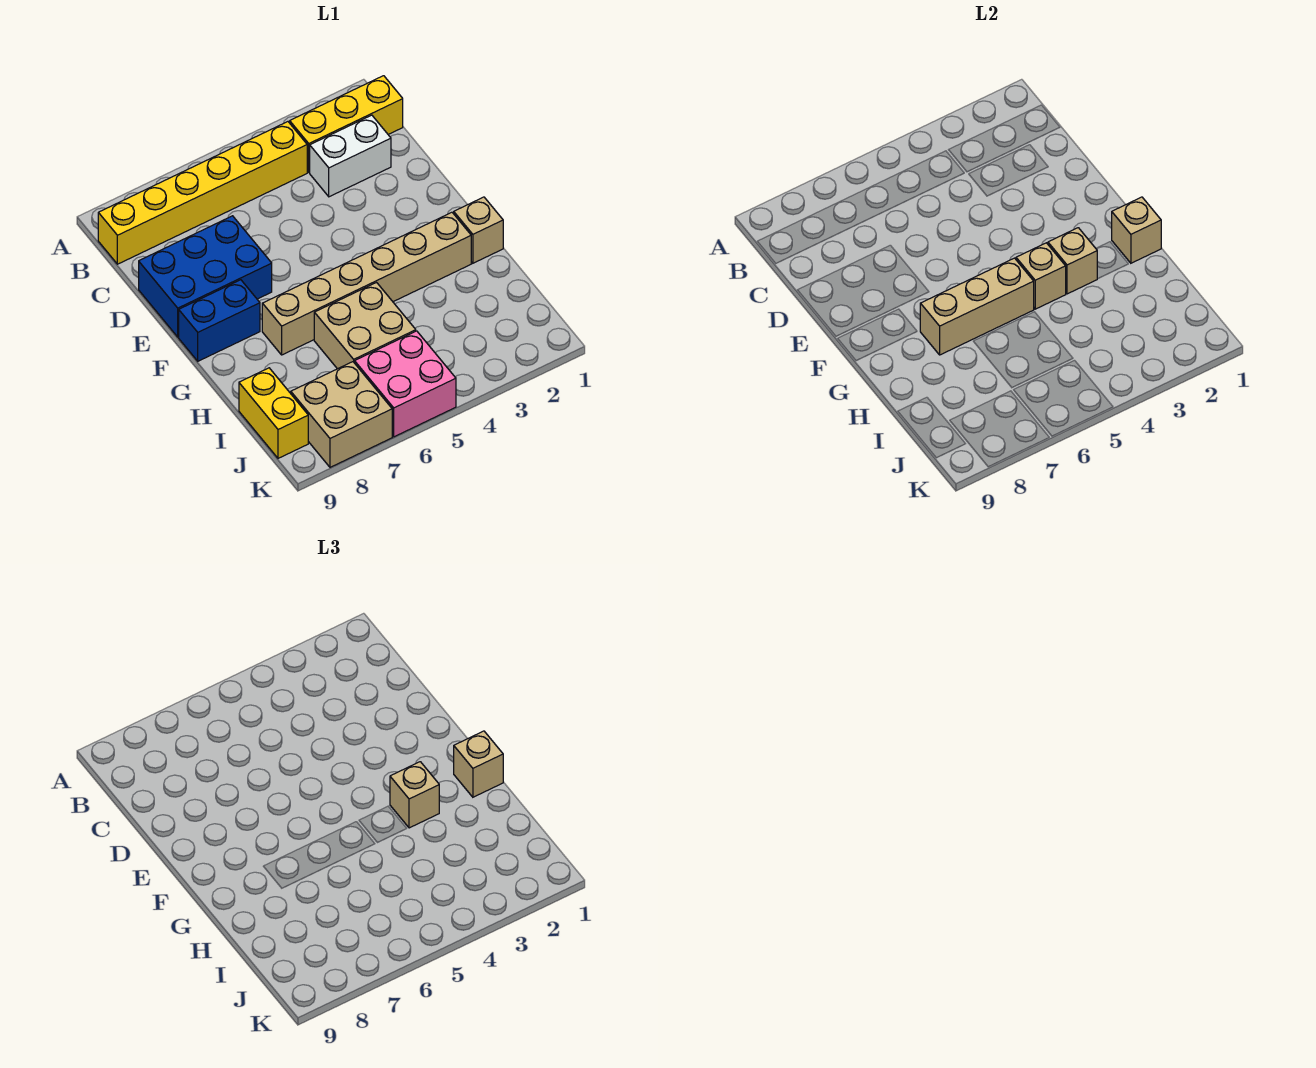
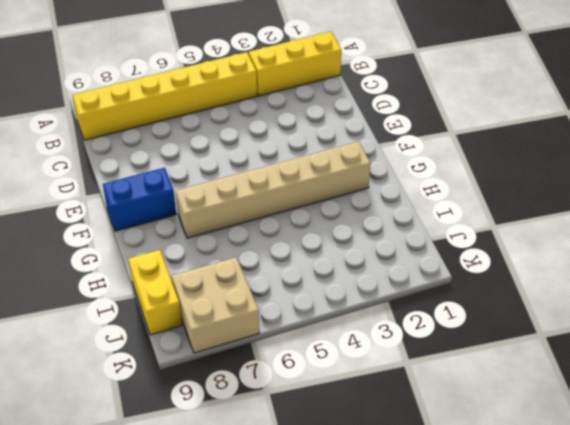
none -> white brick C2:C3 level 1
none -> blue brick D7:E9 level 1
none -> tan brick G1 level 1

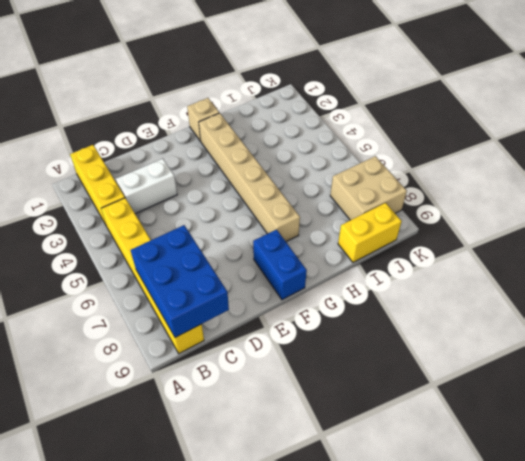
blue brick B7:C9 level 2 -> blue brick D7:E9 level 1
white brick C3:D3 level 1 -> white brick C2:C3 level 1
none -> tan brick H5:I6 level 1
none -> pink brick J5:K6 level 1
none -> tan brick G1 level 2

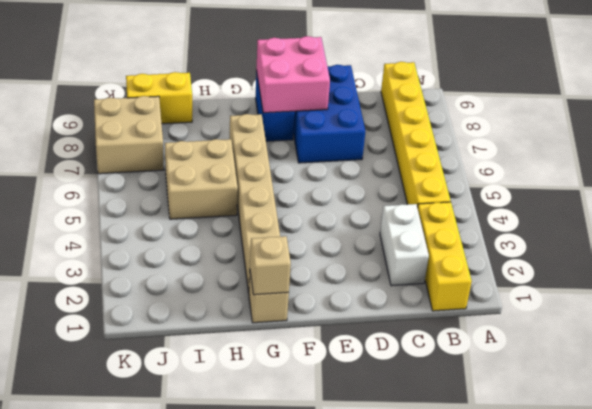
pink brick E8:F9 level 2 -> pink brick J5:K6 level 1
none -> tan brick G3 level 2
none -> tan brick G4 level 2
none -> tan brick G5:G7 level 2

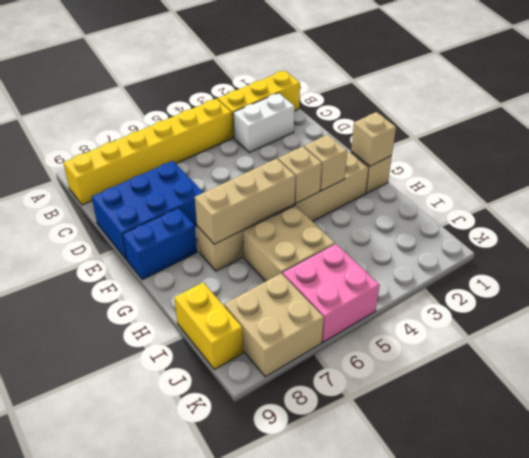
none -> tan brick G1 level 3
none -> tan brick G3 level 3

